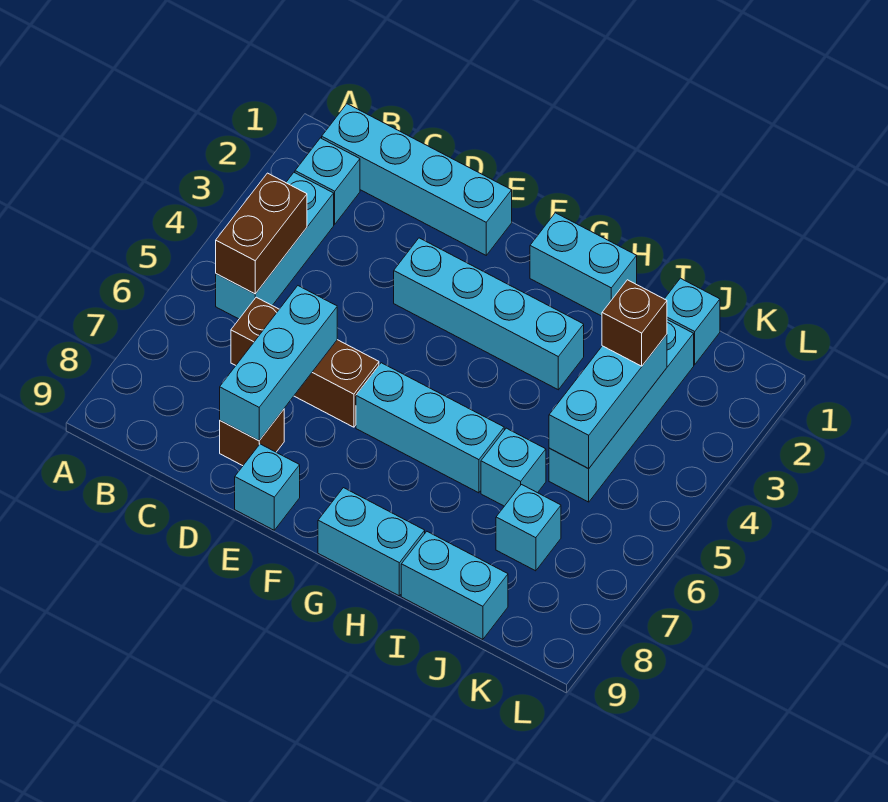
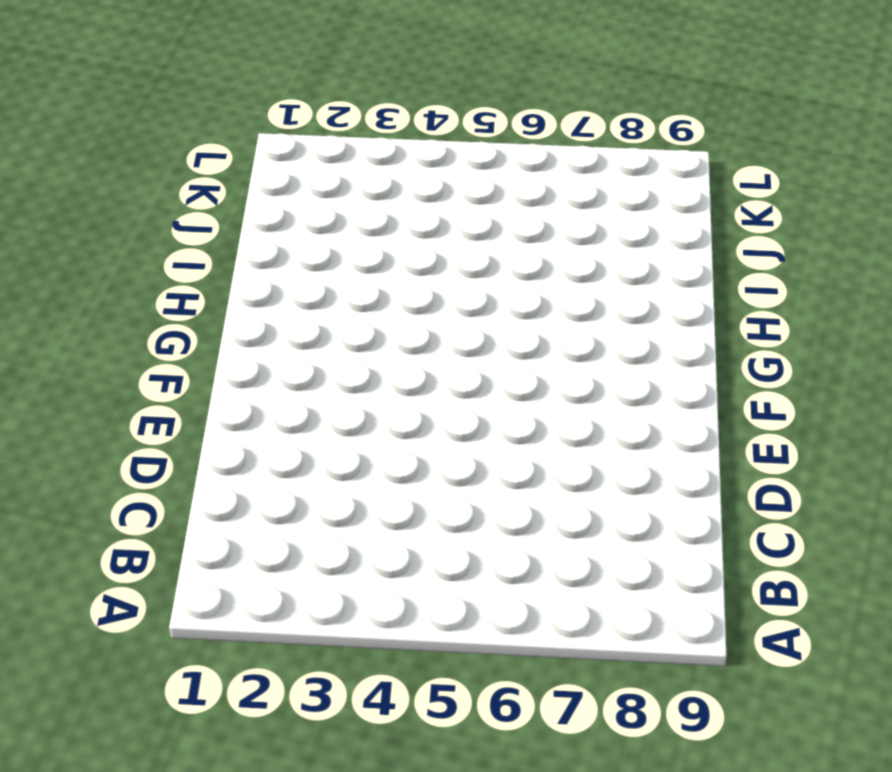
none -> cyan brick B1:E1 level 1
none -> cyan brick B2 level 1
none -> cyan brick B3:B5 level 1

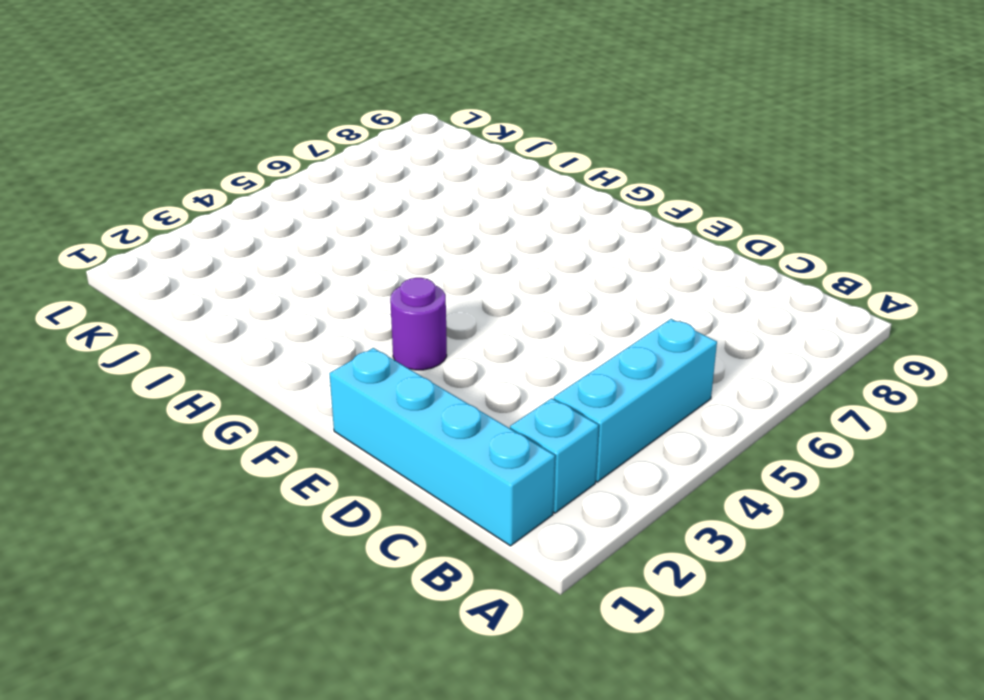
purple round brick F3 level 1 -> cyan brick E3:H3 level 1
none -> brown brick C6:E6 level 1
none -> brown brick D8 level 1
none -> cyan brick E9 level 1

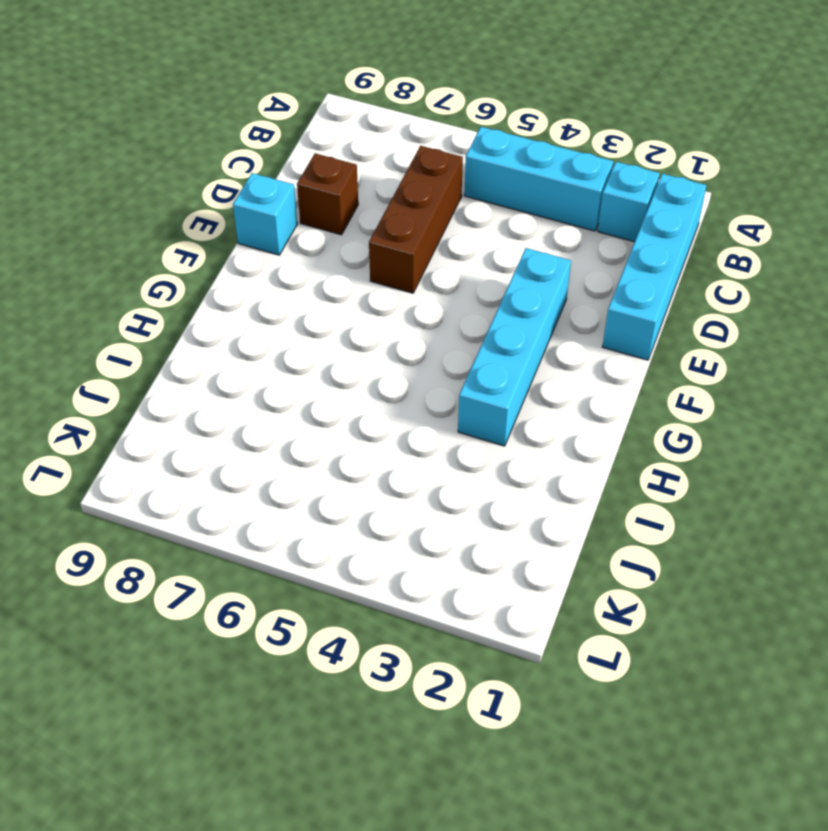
none -> cyan brick F6:H6 level 1
none -> cyan brick G1:H1 level 1
none -> cyan brick G9:H9 level 1

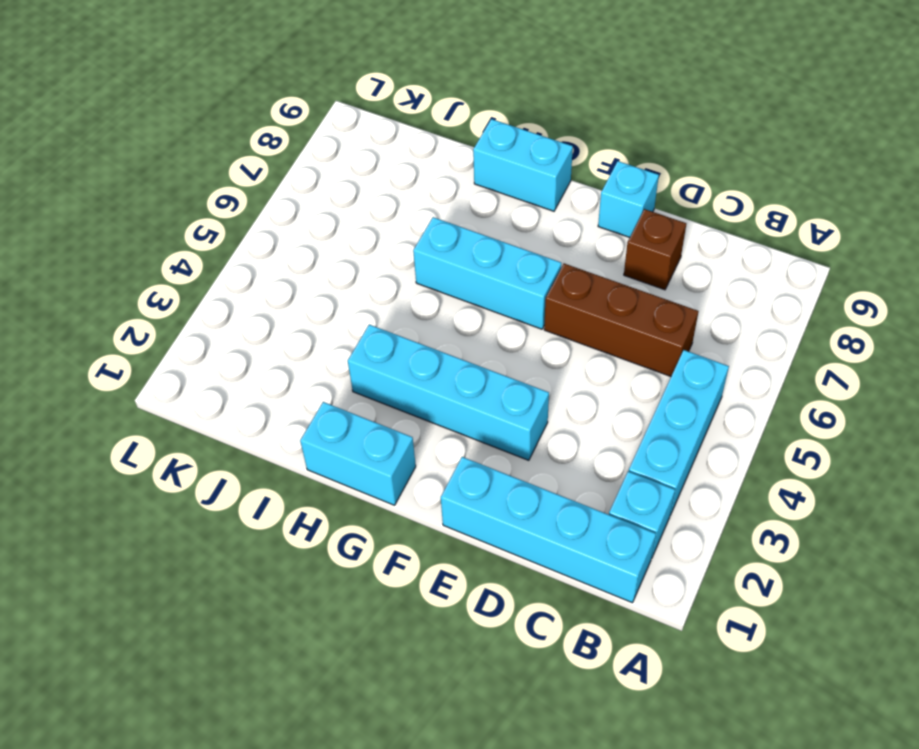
none -> cyan brick I6 level 1
none -> cyan brick I9:J9 level 1
none -> cyan brick J1 level 1

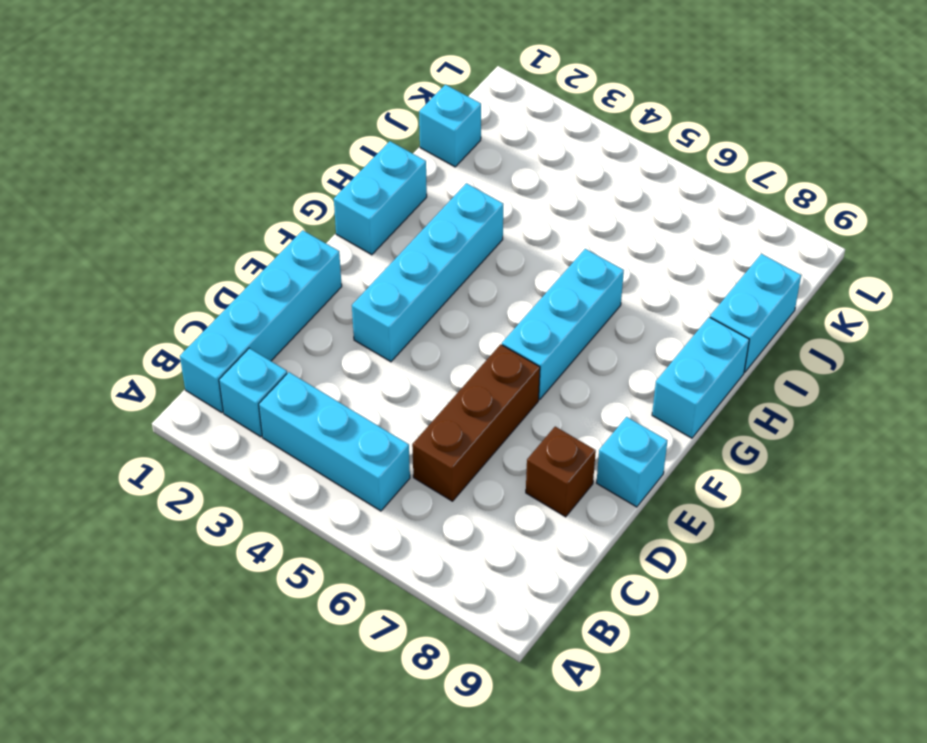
none -> cyan brick I6 level 1
none -> cyan brick J2:J5 level 1
none -> cyan brick J7 level 1

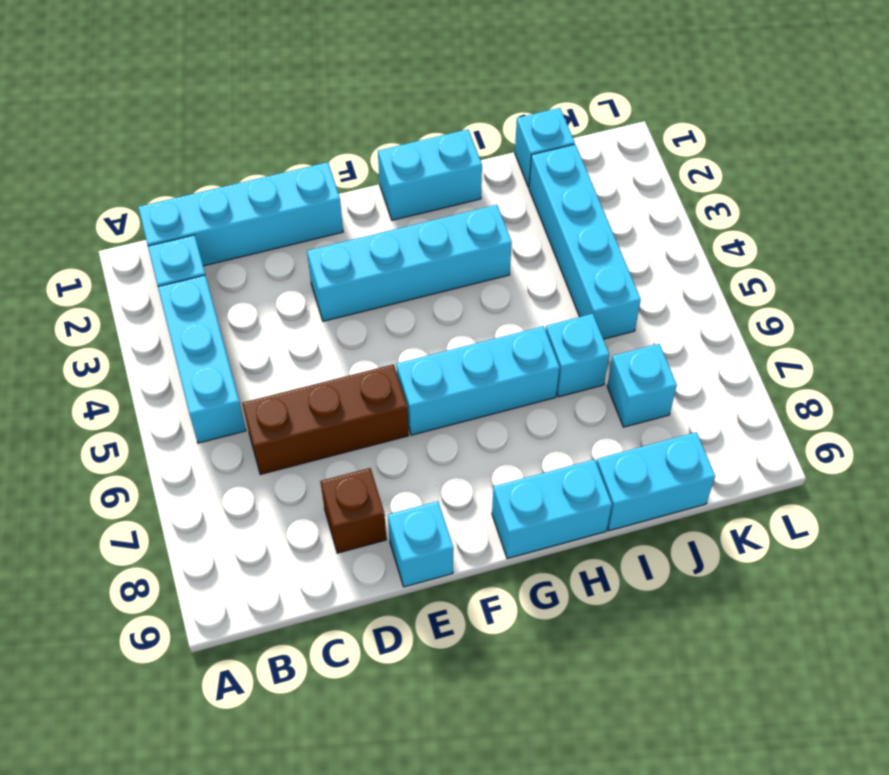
none -> brown brick B4:B5 level 2
none -> cyan brick D6:D8 level 2
none -> cyan brick J3:J5 level 2

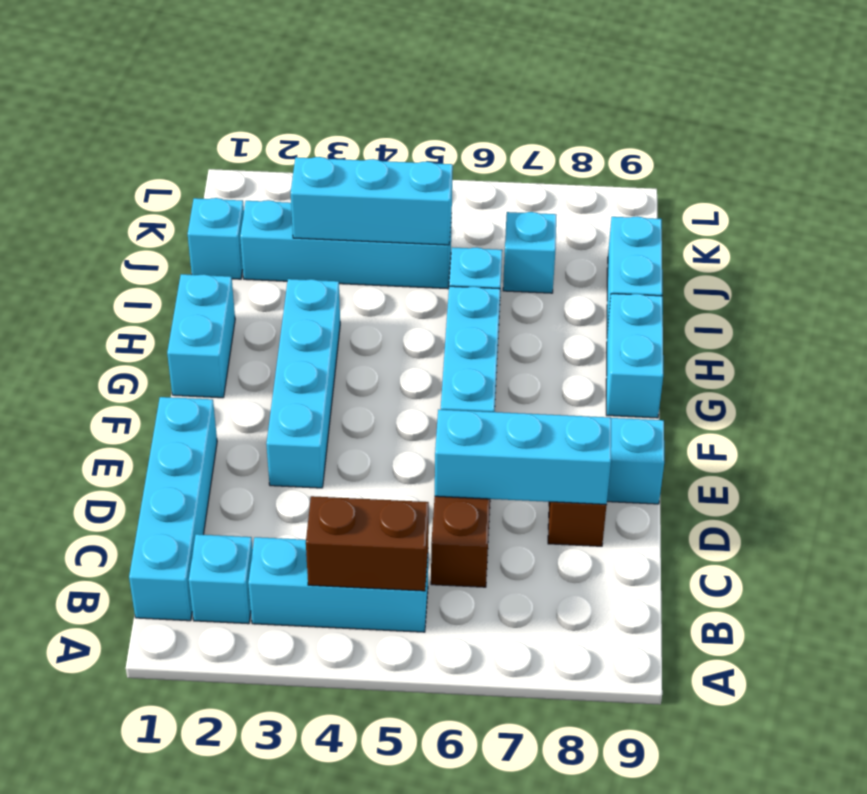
none -> brown brick J3 level 3

